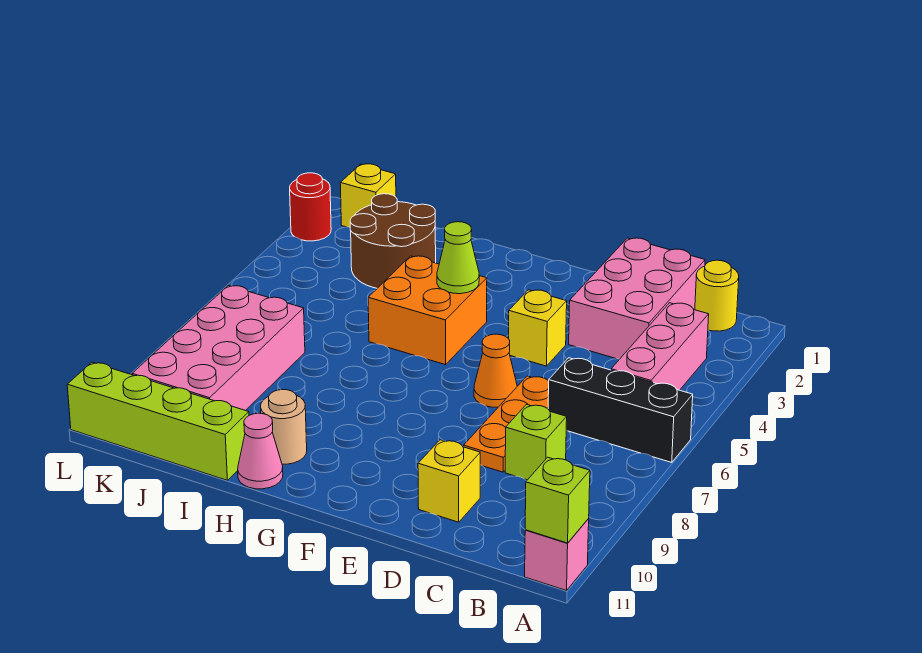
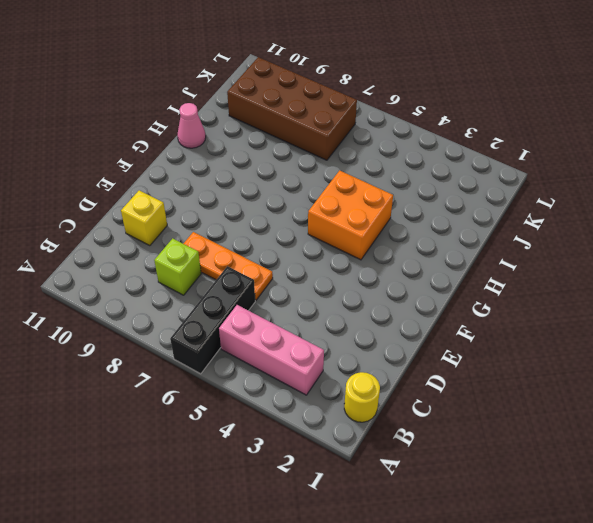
brown brick J7:K10 level 1 -> pink brick J7:K10 level 1
none -> pink brick A11 level 1
none -> pink brick C1:D3 level 1
none -> yellow brick E4 level 1

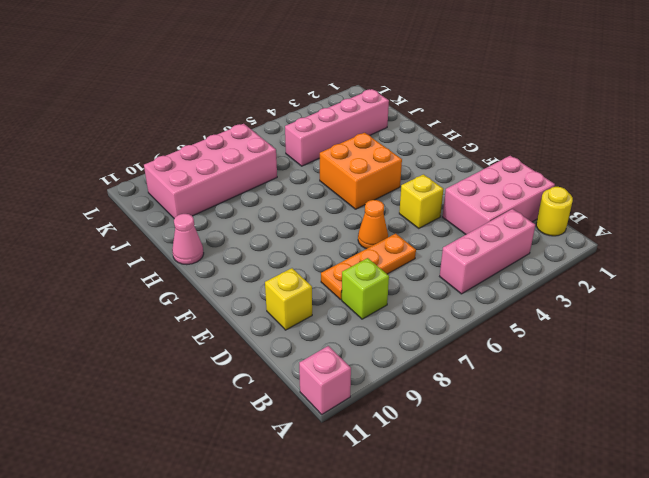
pink brick J2:J5 level 1 -> brown round brick I2:J3 level 1
none -> black brick A6:C6 level 1
none -> tan round brick H10 level 1
none -> lime brick I11:L11 level 1

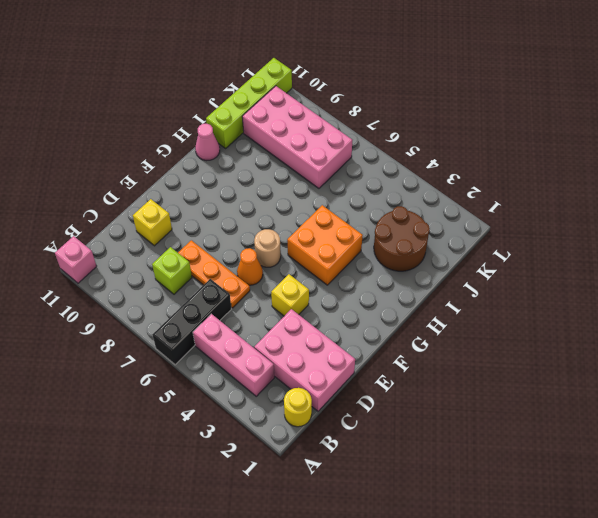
tan round brick F6 level 1 -> tan round brick H10 level 1
none -> yellow brick K1 level 1
none -> red round brick L2 level 1
none -> lime brick A11 level 2

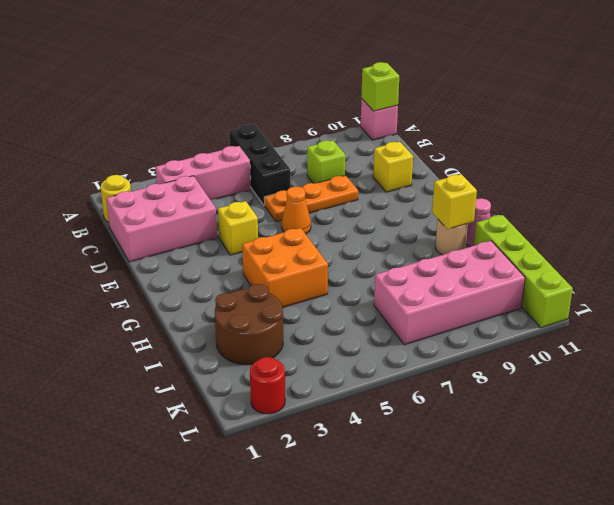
yellow brick H10 level 2 -> yellow brick K1 level 1
none -> lime cone G4 level 2

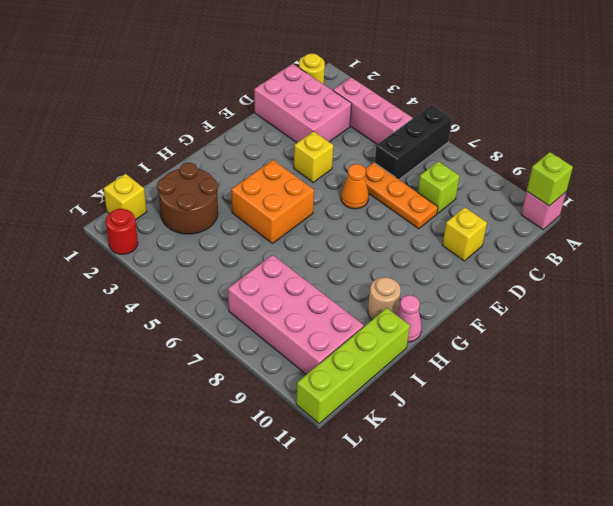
none -> lime cone G4 level 2

